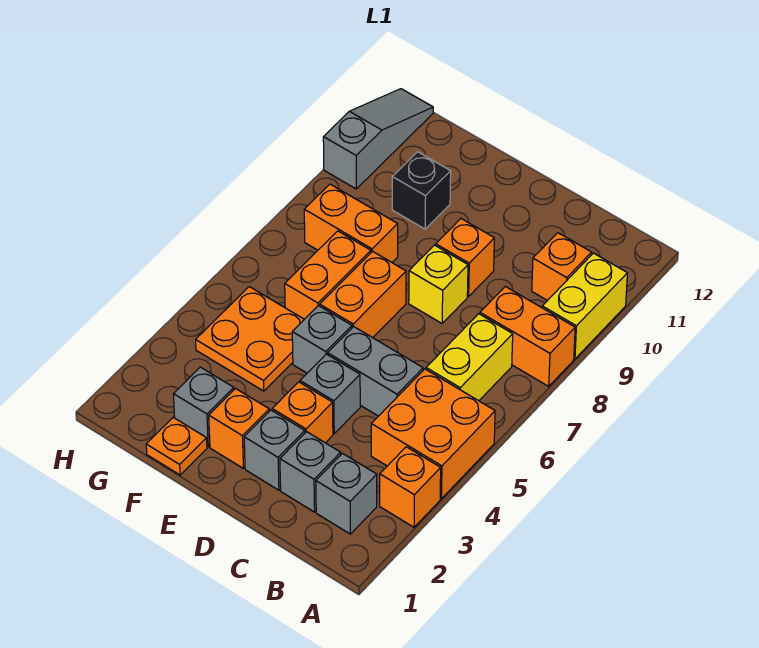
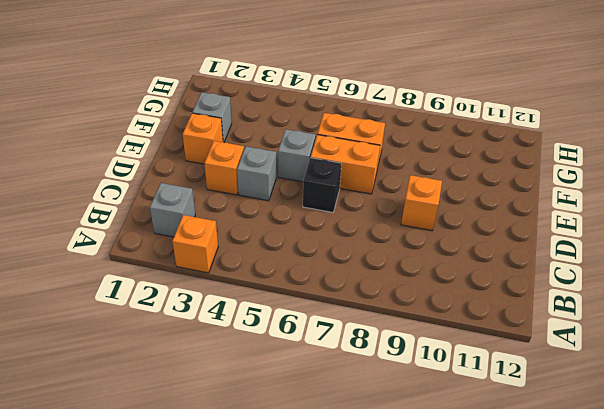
black brick D6 level 1 -> black brick F10 level 1
none -> orange brick A4:B5 level 1
none -> orange brick A8:B8 level 1
none -> yellow brick A9:A10 level 1

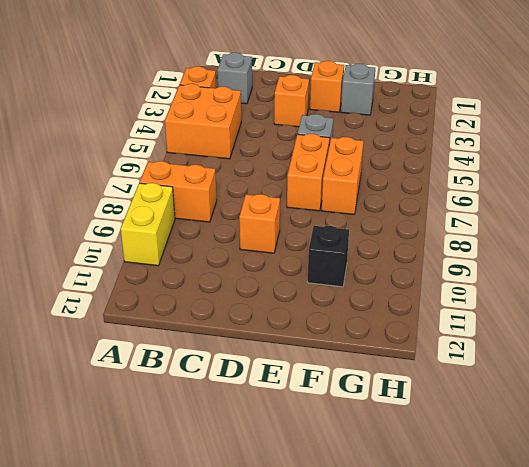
none -> yellow brick B6:B7 level 1
none -> orange brick B10 level 1
none -> grey brick C2 level 1

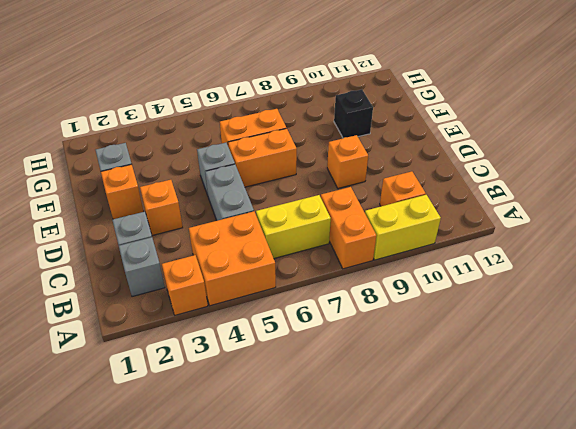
none -> grey brick D2 level 1
none -> grey brick D4 level 1
none -> yellow brick D8 level 1

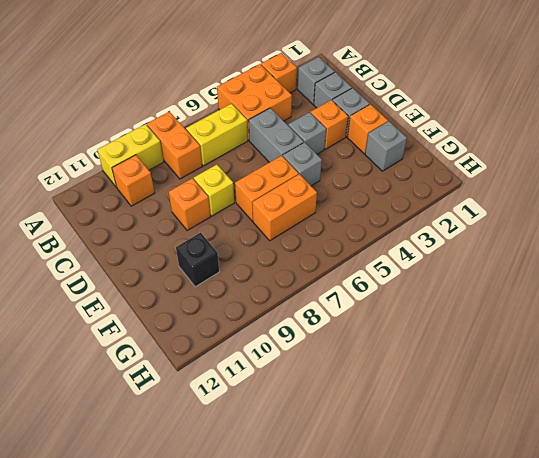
none -> orange plate F1 level 1
none -> orange plate F4:G5 level 1
none -> orange brick F8:G8 level 1

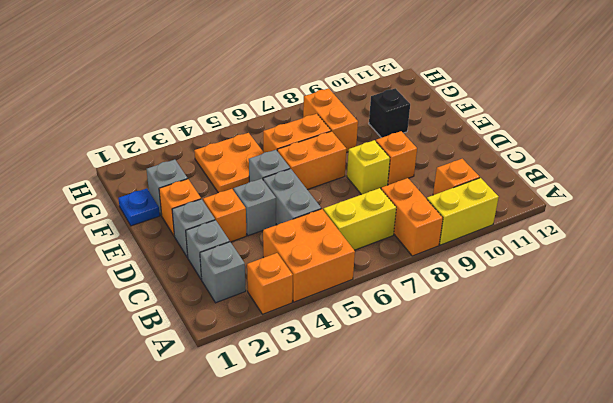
blue plate F1 level 1 -> orange plate F1 level 1
none -> grey slope H10:H12 level 1 top 10

